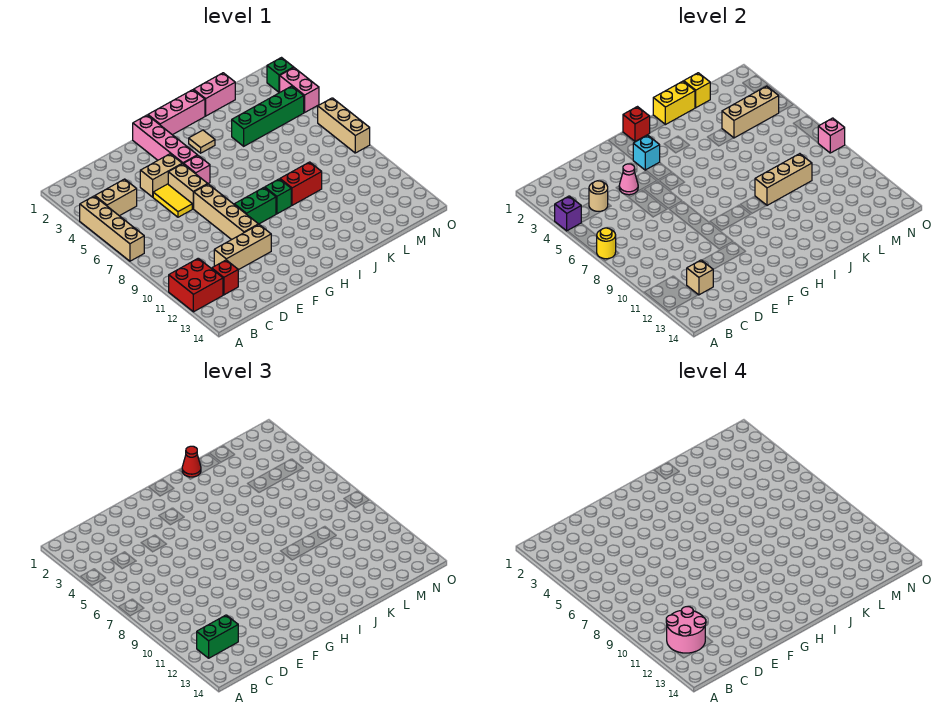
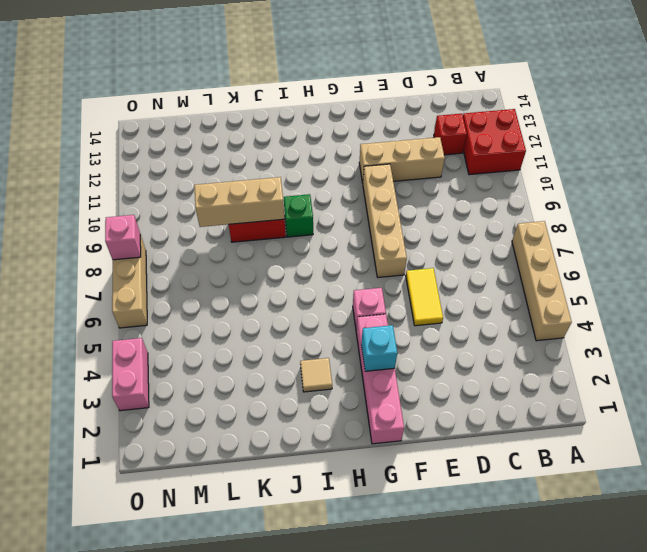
none -> tan brick B4:C4 level 1
none -> tan brick E4:F4 level 1
none -> tan brick F5:F6 level 1
none -> green brick G9:H9 level 1

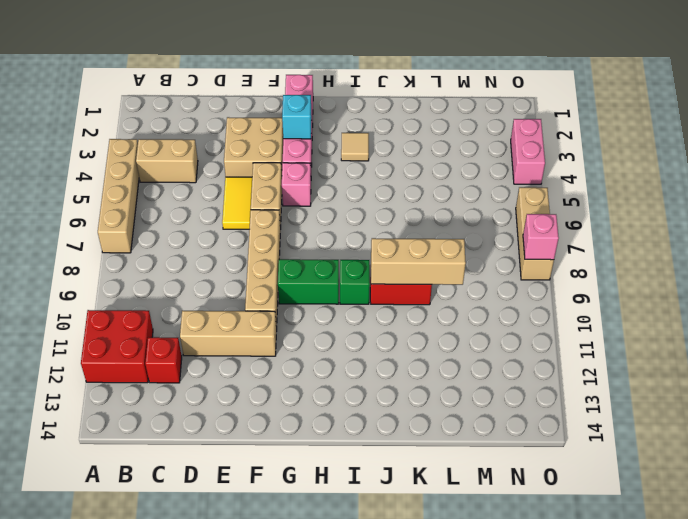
tan brick E3:F4 level 1 -> tan brick E4:F4 level 1
none -> pink brick H1:J1 level 1
none -> pink brick K1:L1 level 1
none -> green brick K4:N4 level 1
none -> green brick O2 level 1

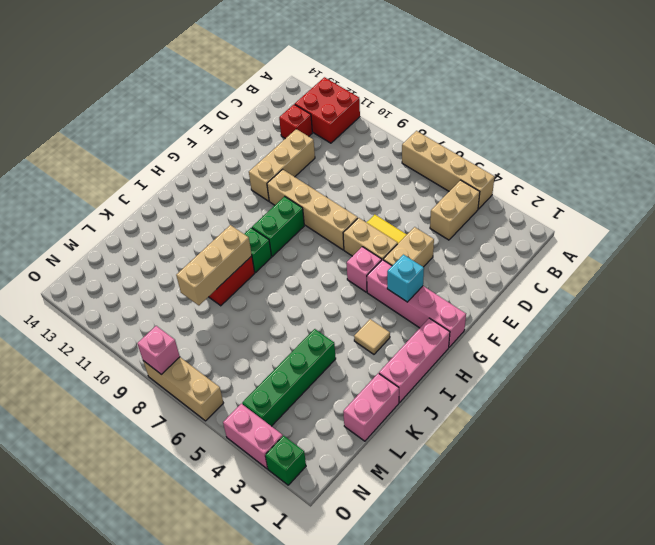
none -> purple brick A4 level 2
none -> yellow round brick A7 level 2
none -> tan round brick C4 level 2
none -> tan brick C12 level 2

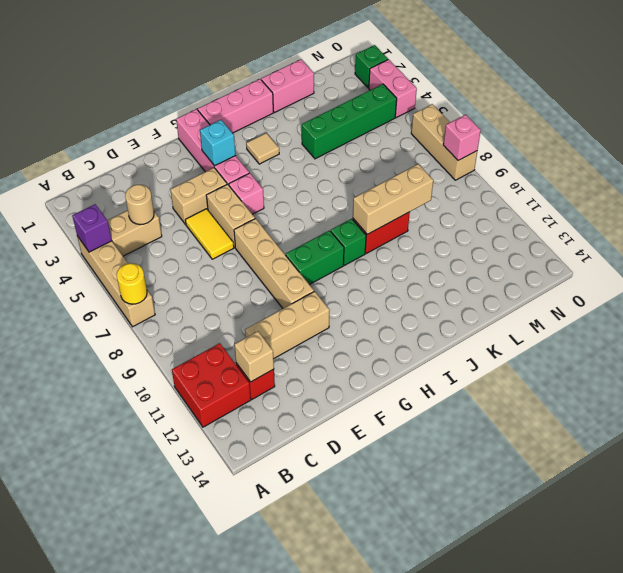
none -> pink cone E4 level 2
none -> red brick H1 level 2
none -> yellow brick J1:K1 level 2
none -> yellow brick L1 level 2

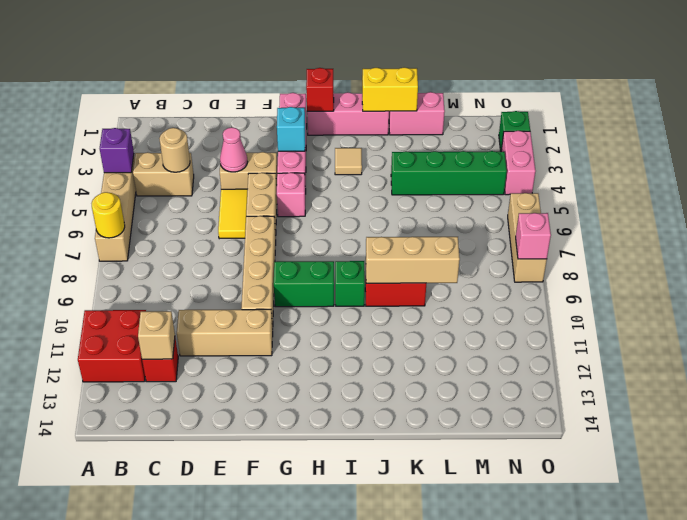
none -> yellow brick L1 level 2
none -> tan brick L4:N4 level 2
none -> green brick B12:C12 level 3
none -> red cone J1 level 3

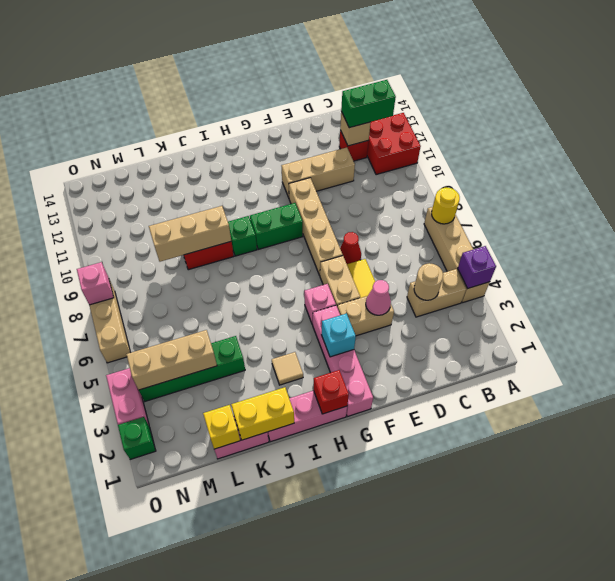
red cone E7 level 1 -> red cone J1 level 3
none -> pink round brick B11:C12 level 4

